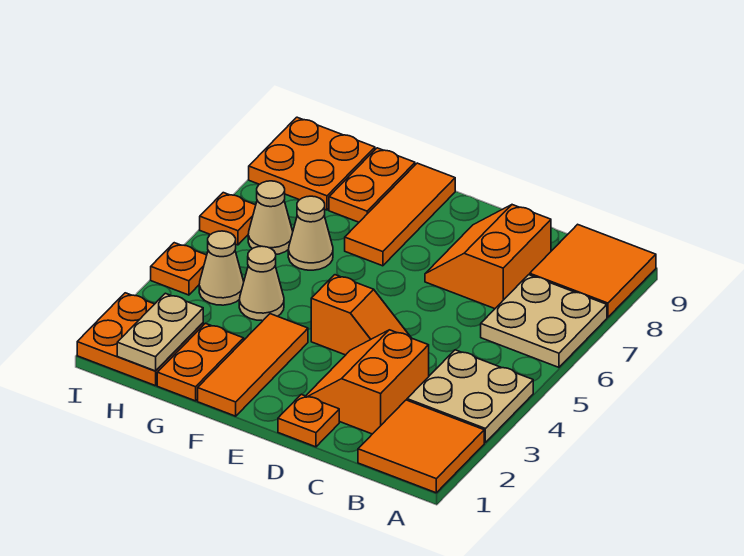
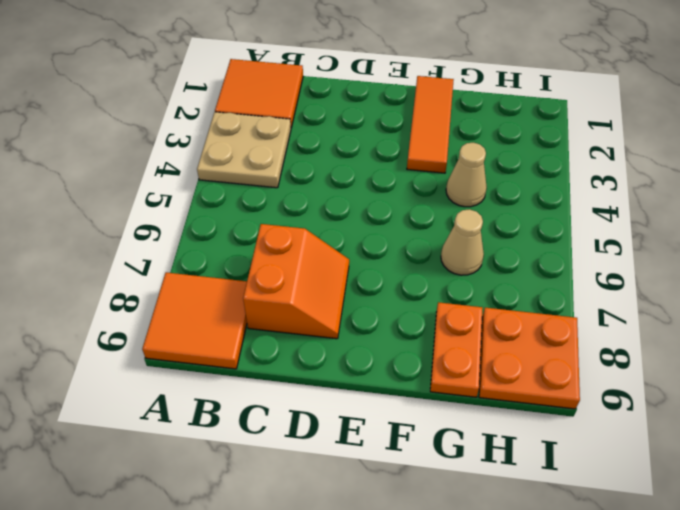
none -> tan plate A6:B7 level 1
none -> orange slope C2:D3 level 1 top C
none -> orange plate D1 level 1

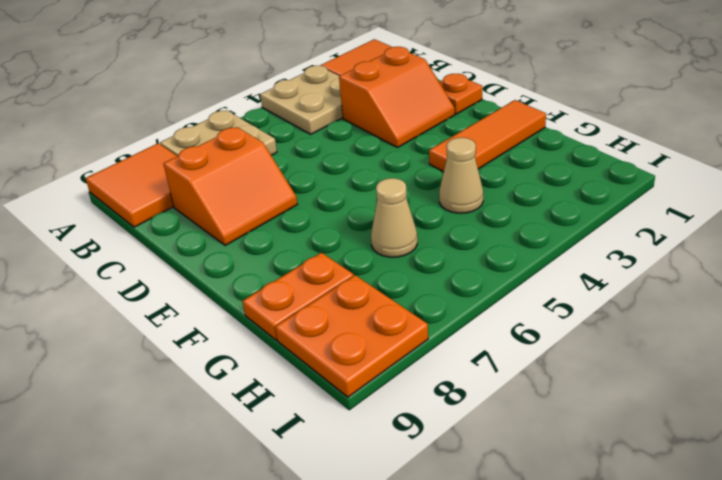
none -> orange slope D4:E4 level 1 top E
none -> orange tile F7:F9 level 1
none -> orange plate G1:G2 level 1

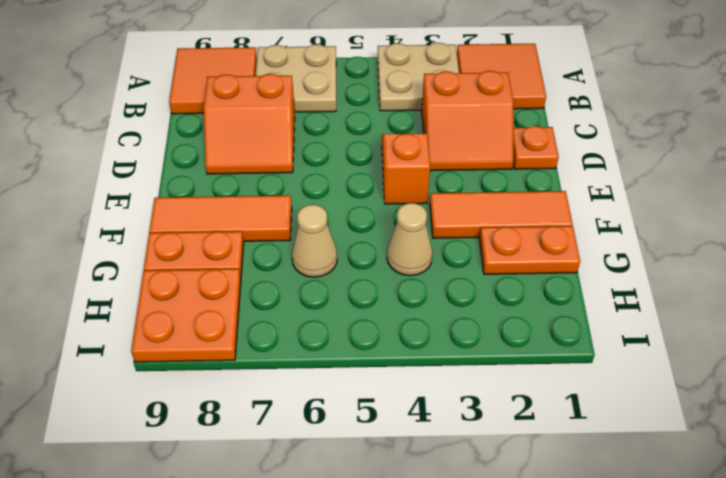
none -> orange plate H1:I2 level 1
none -> tan cone H4 level 1
none -> tan cone H6 level 1

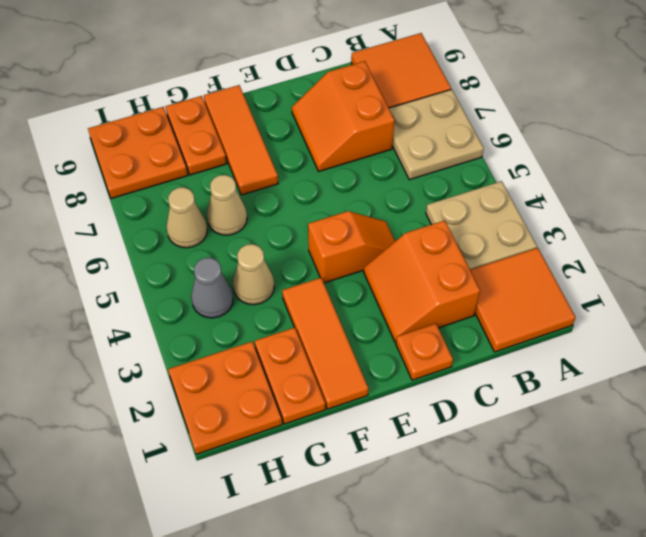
grey cone H4 level 1 -> tan cone H4 level 1
none -> orange plate I4 level 1
none -> orange plate I6 level 1
none -> tan plate H1:H2 level 2

